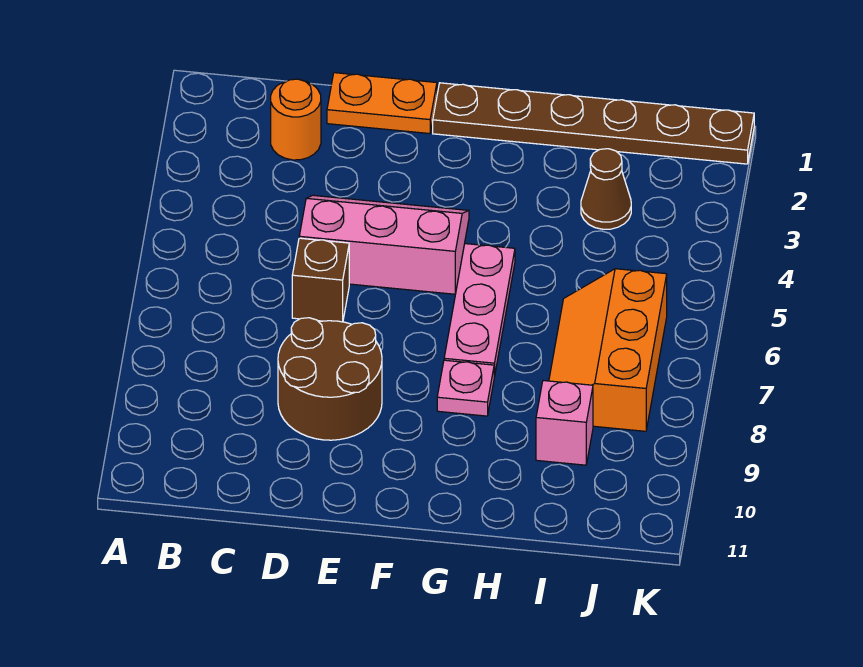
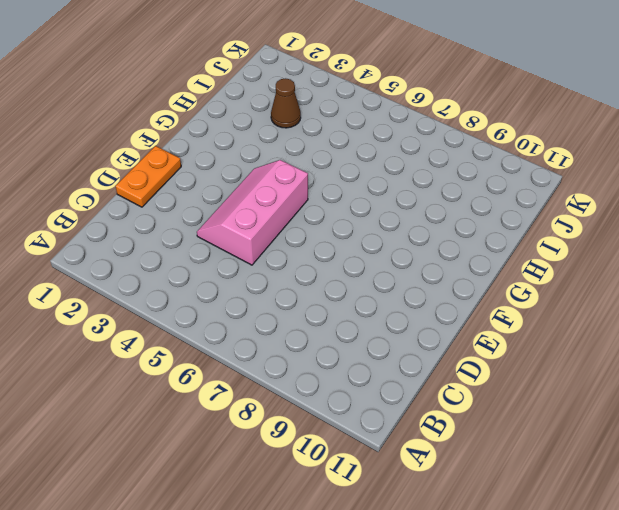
none -> orange round brick C2 level 1
none -> brown brick D6 level 1

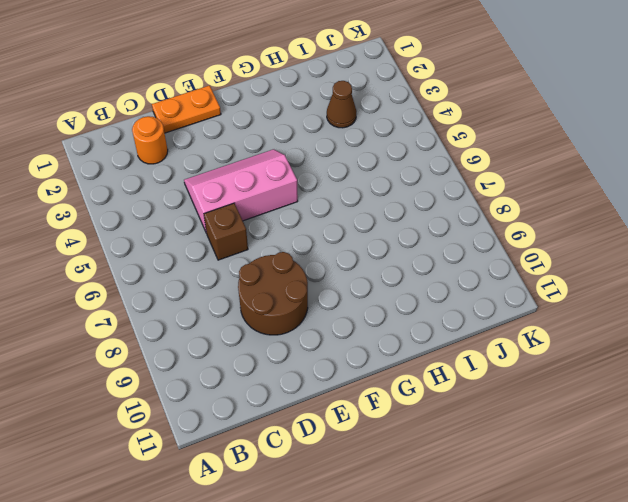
none -> brown plate F1:K1 level 1
none -> pink plate G5:G7 level 1

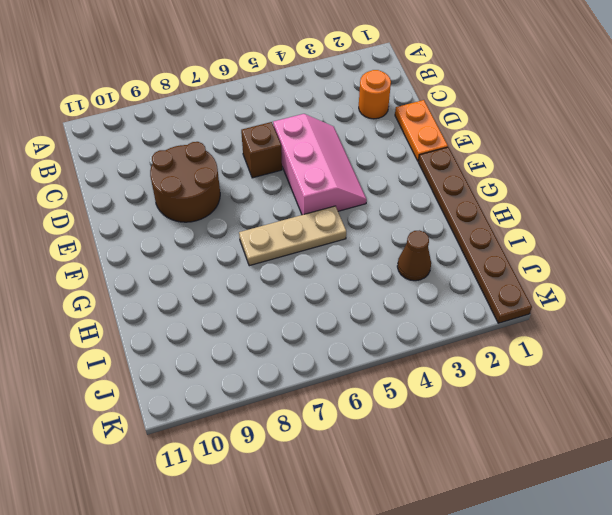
tan plate G5:G7 level 1 -> pink plate G5:G7 level 1
none -> pink plate G8 level 1
none -> orange slope I6:J8 level 1 top J

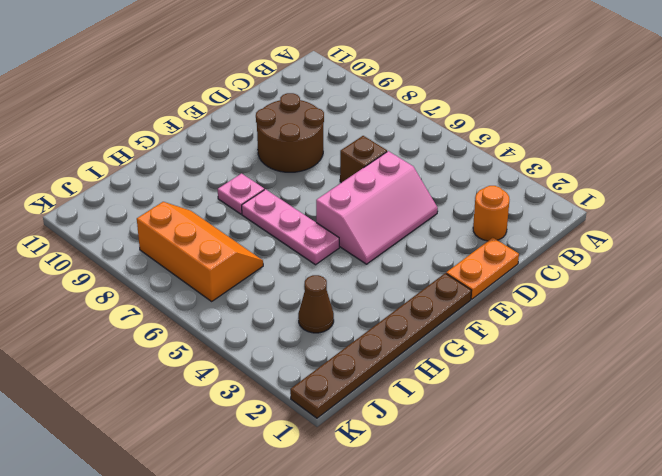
none -> pink brick I9 level 1

